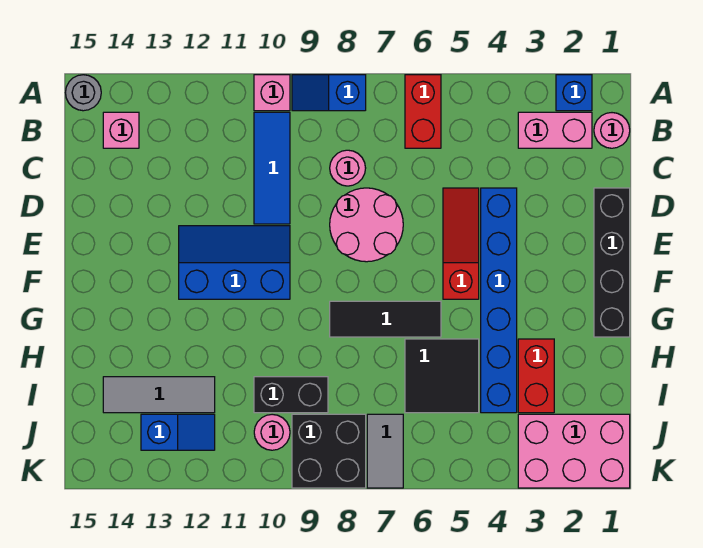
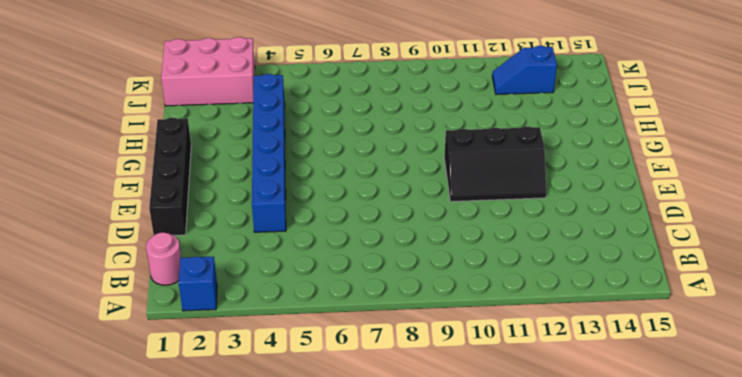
black slope E10:F12 level 1 top F -> blue slope E10:F12 level 1 top F
none -> red brick A6:B6 level 1
none -> blue slope A8:A9 level 1 top 8
none -> pink brick A10 level 1

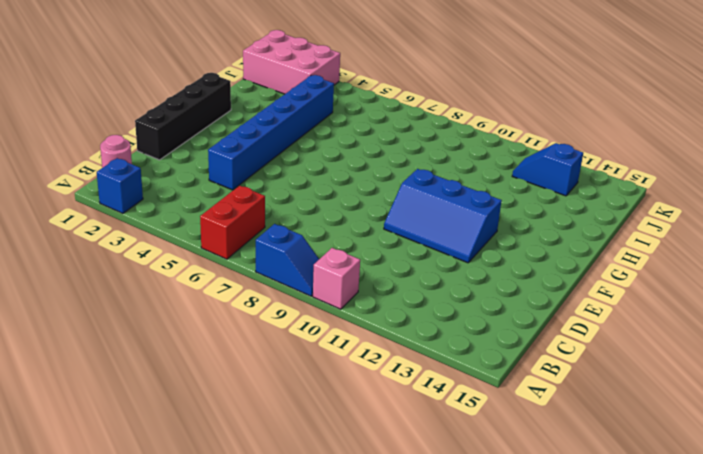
none -> grey round brick A15 level 1
none -> pink brick B2:B3 level 1
none -> blue tile B10:D10 level 1

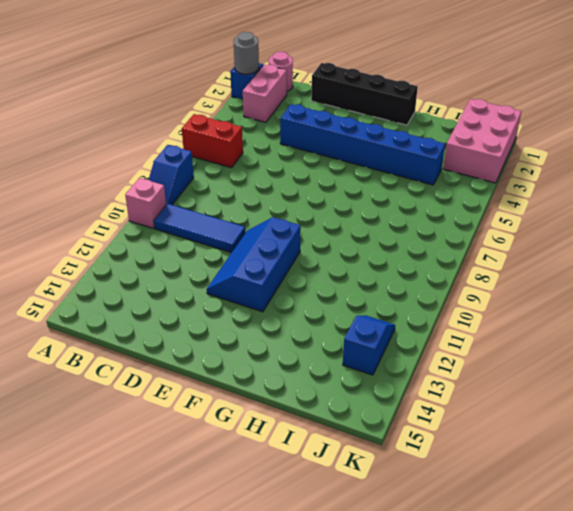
grey round brick A2 level 2 -> grey round brick A15 level 1
none -> pink brick B14 level 1
none -> pink round brick C8 level 1
none -> red slope D5:F5 level 1 top F

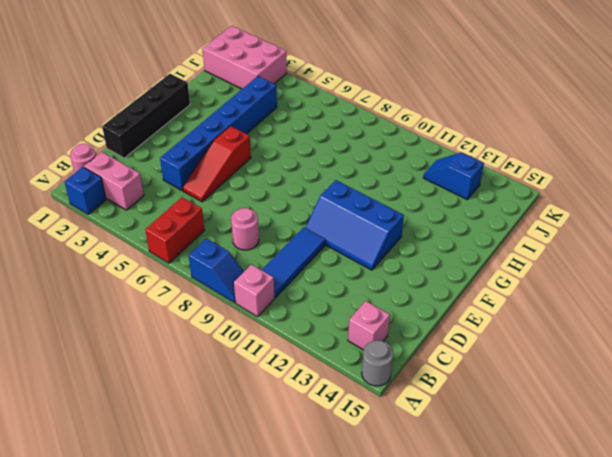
none -> pink round brick D7:E8 level 1
none -> black tile G6:G8 level 1
none -> red brick H3:I3 level 1

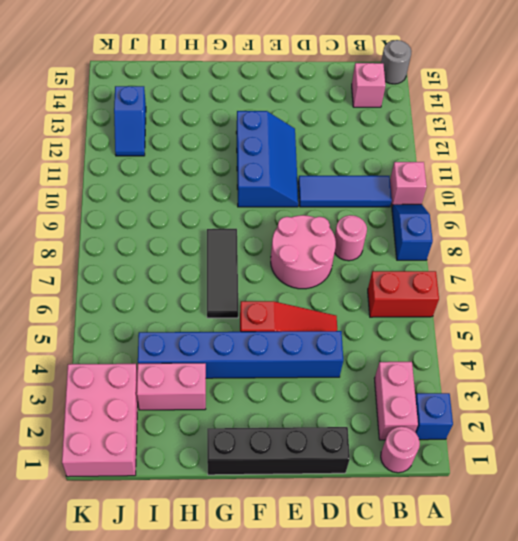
pink brick H3:I3 level 1 -> red brick H3:I3 level 1
none -> black tile H5:I6 level 1
none -> black brick I9:I10 level 1
none -> grey tile I12:I14 level 1

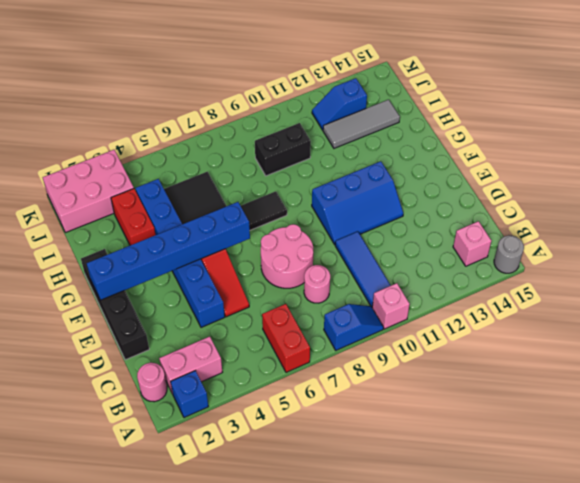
blue brick F1:F6 level 2 -> none
none -> grey tile J7:K7 level 1
none -> black brick J8:K9 level 1
none -> pink round brick J10 level 1

